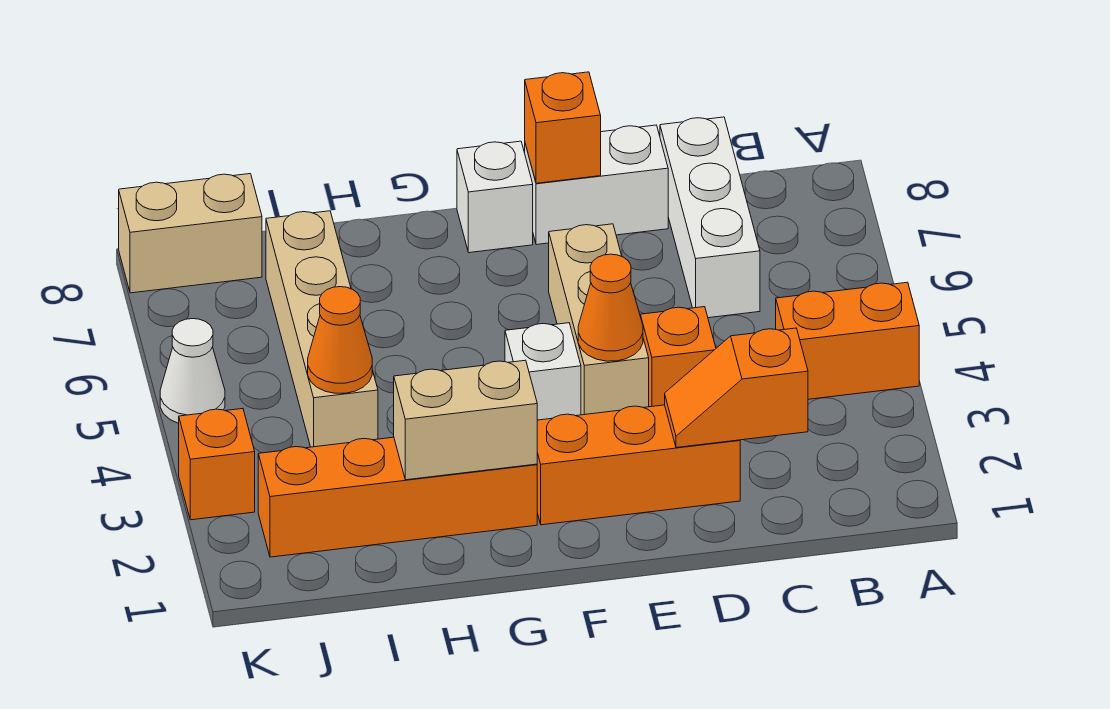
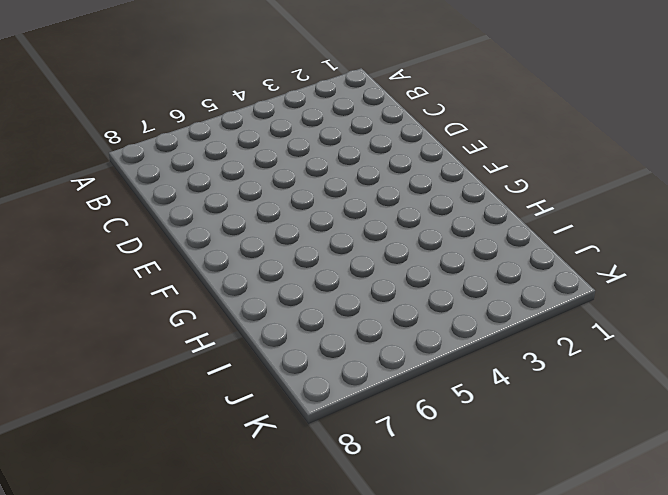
none -> orange brick A4:B4 level 1
none -> white brick C6:C8 level 1
none -> orange brick D2:F2 level 1

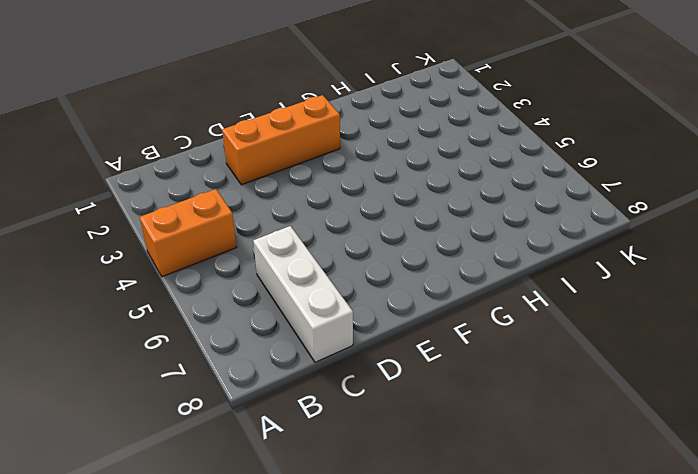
none -> orange brick D4 level 1
none -> white brick D8:E8 level 1
none -> tan brick E4:E6 level 1

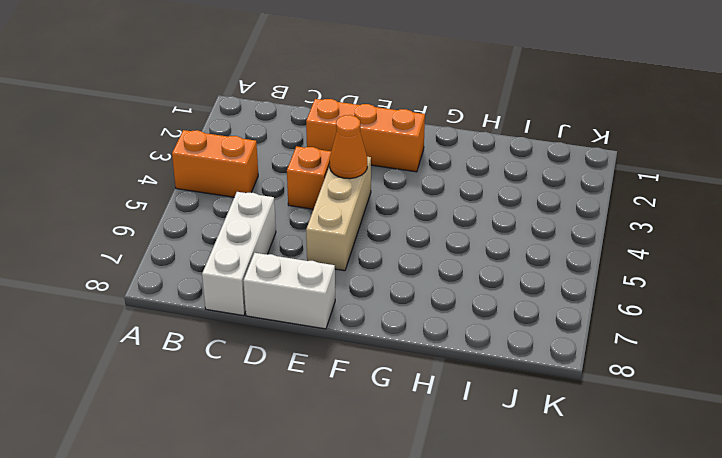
none -> white brick F4 level 1
none -> white brick F8 level 1
none -> orange brick G2:J2 level 1

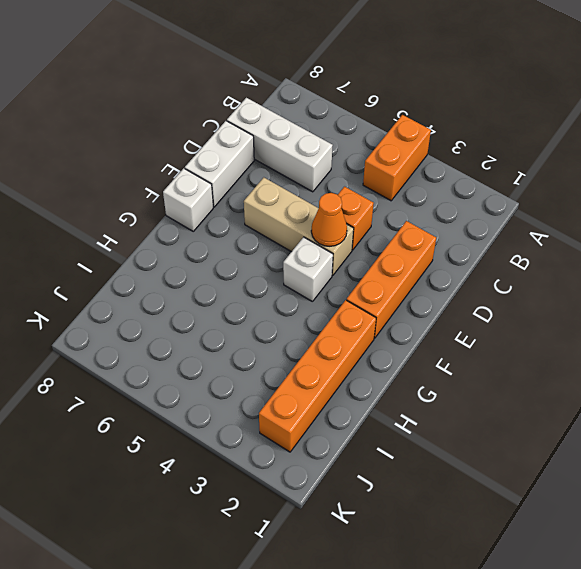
none -> tan brick I4:I7 level 1
none -> tan brick J8:K8 level 1
none -> orange brick K3 level 1

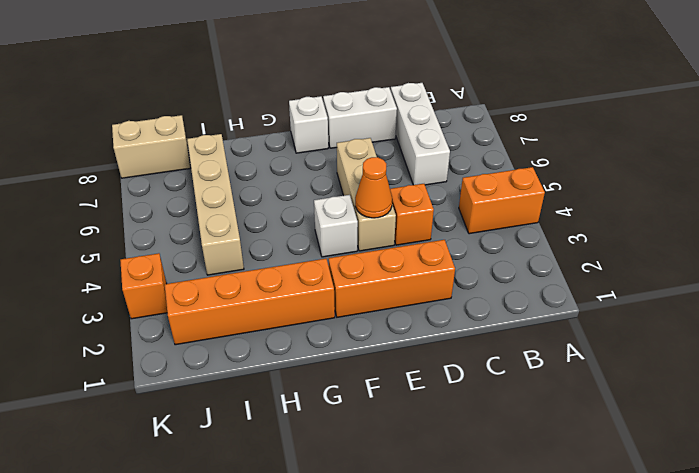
none -> white cone K5 level 1
none -> orange slope C2:D2 level 2 top C
none -> orange brick E8 level 2

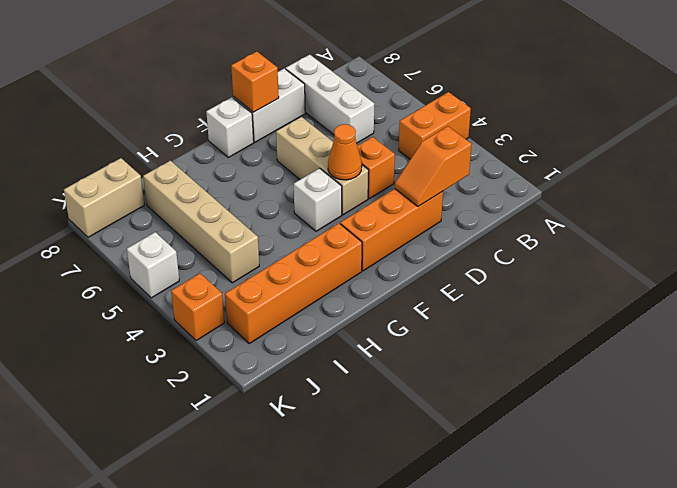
white brick K5 level 1 -> white cone K5 level 1
none -> tan brick G2:H2 level 2
none -> orange cone I4 level 2

